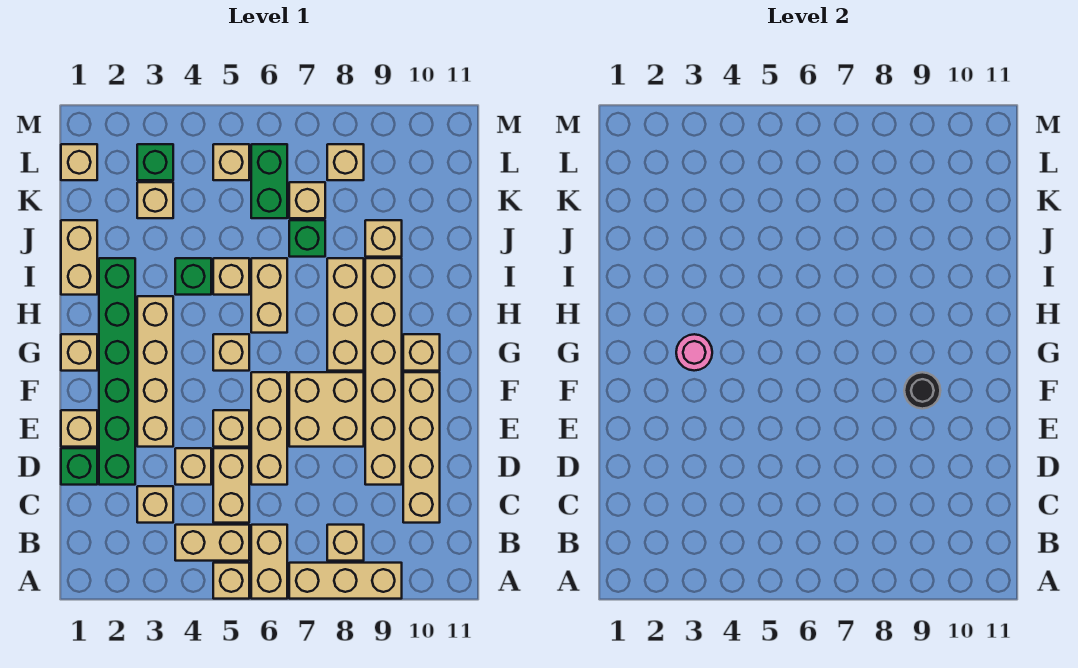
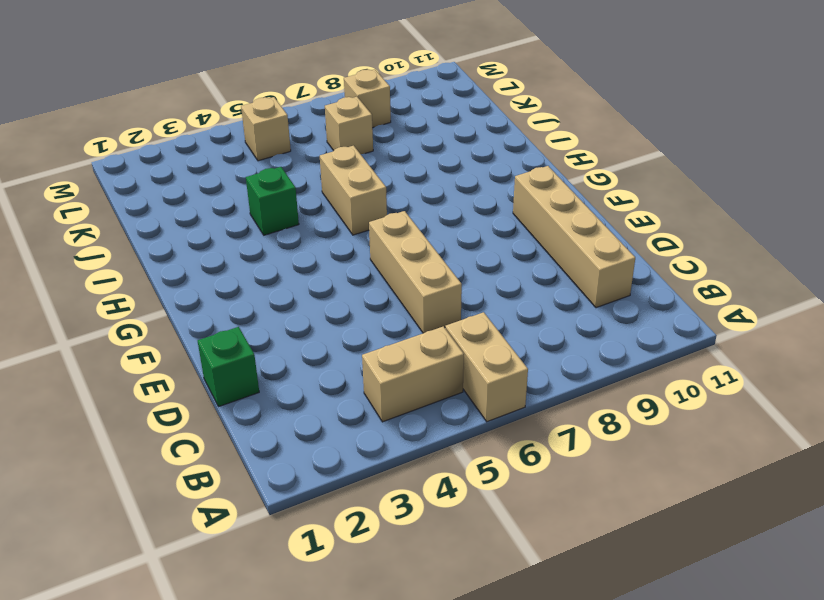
none -> tan brick A5 level 1
none -> tan brick A7:A9 level 1
none -> tan brick B8 level 1
none -> tan brick C3 level 1

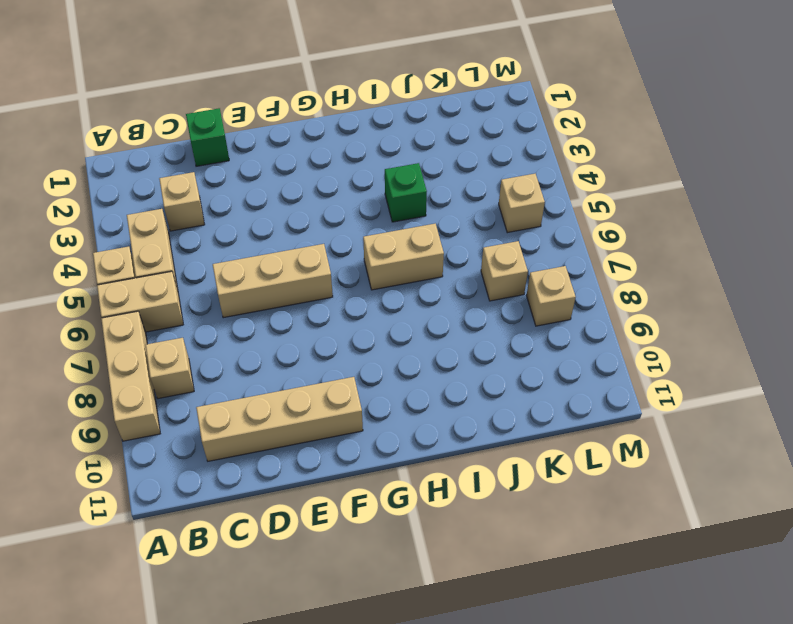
none -> tan brick C5:D5 level 1
none -> green brick D2:I2 level 1
none -> tan brick D4 level 1
none -> tan brick D9:I9 level 1

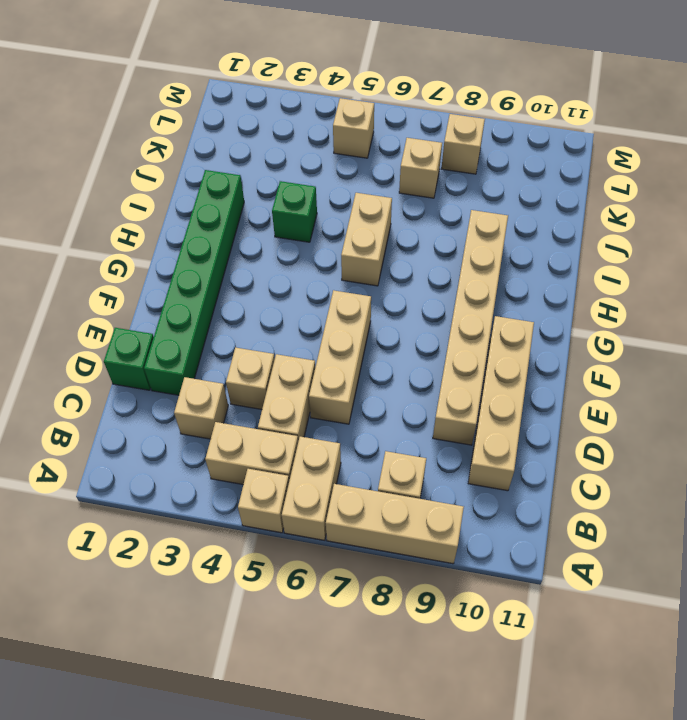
none -> tan brick E1 level 1
none -> tan brick E3:H3 level 1
none -> tan brick E5 level 1
none -> tan brick E7:F8 level 1

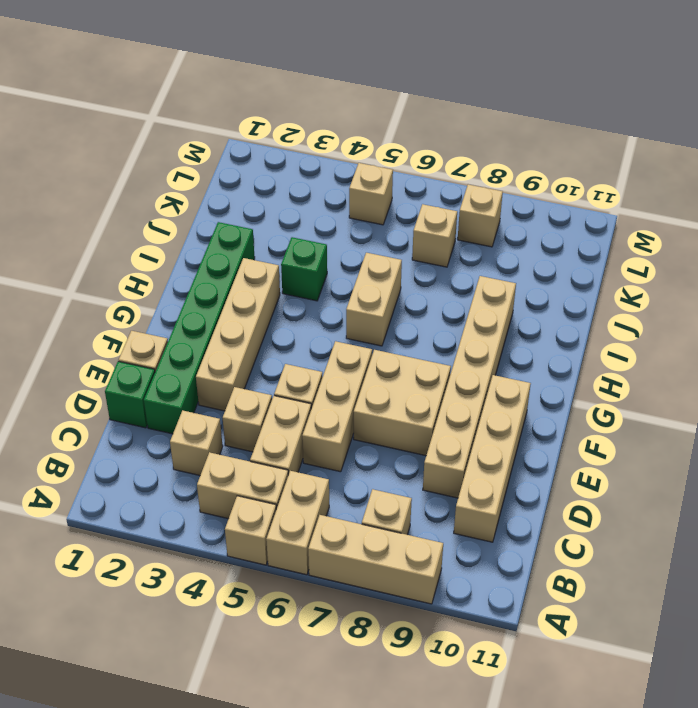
none -> tan brick G1 level 1
none -> tan brick G5 level 1
none -> tan brick G8:I8 level 1
none -> tan brick G10 level 1

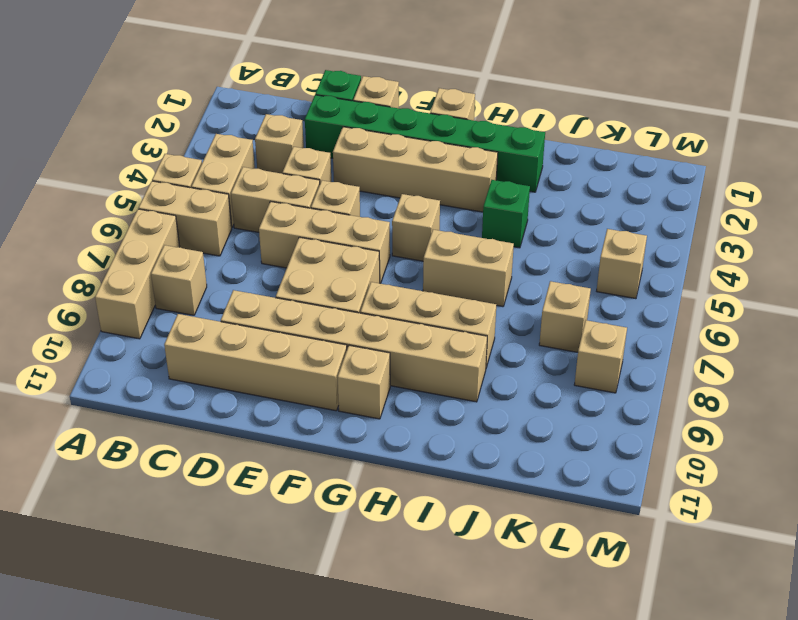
none -> tan brick I1:J1 level 1
none -> tan brick I5 level 1
none -> green brick J7 level 1
none -> tan brick J9 level 1

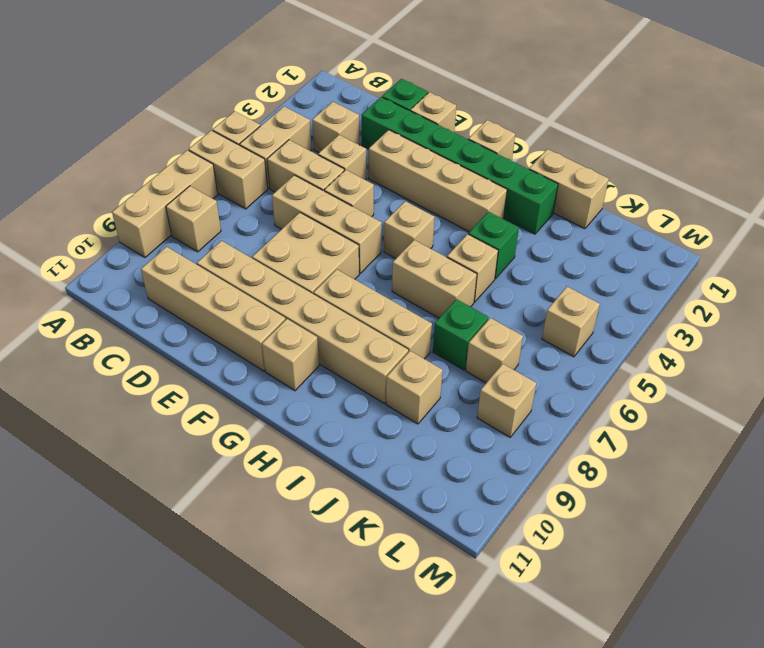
none -> tan brick K3 level 1
none -> green brick K6:L6 level 1
none -> tan brick L1 level 1
none -> green brick L3 level 1

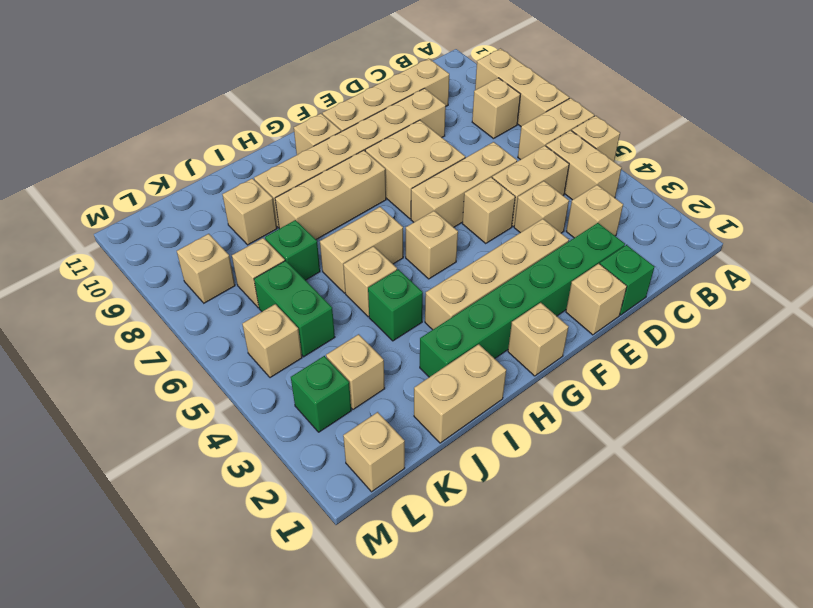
green brick K5:K6 level 1 -> green brick K6:L6 level 1
none -> black round brick F9 level 2
none -> pink round brick G3 level 2

